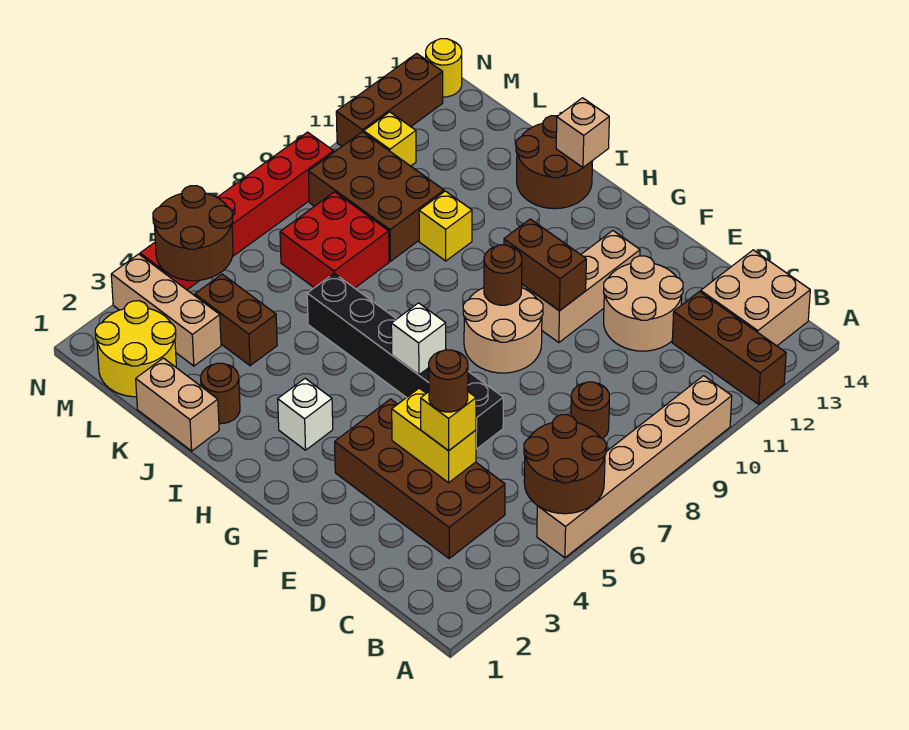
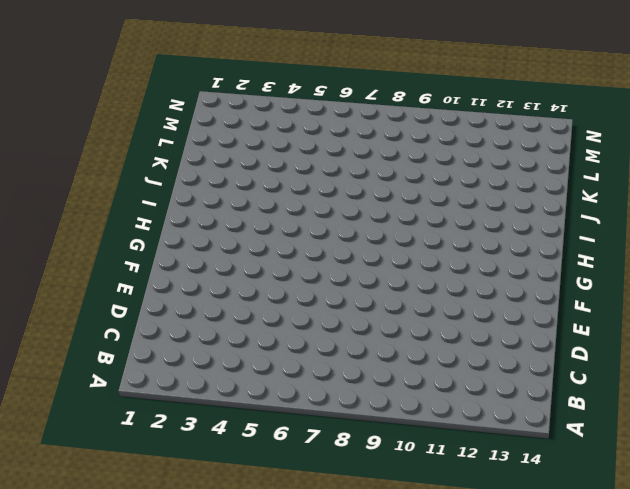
none -> tan brick A5:A10 level 1
none -> brown brick A12:C12 level 1
none -> tan brick B13:C14 level 1
none -> brown brick C3:F4 level 1

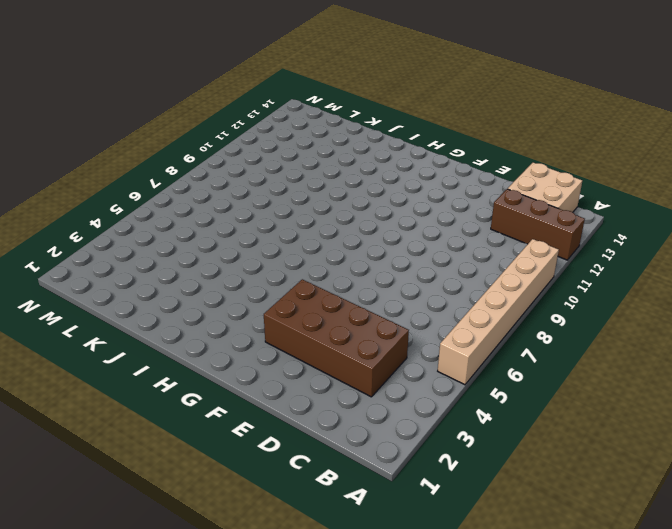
none -> brown round brick C8 level 1
none -> tan round brick D11:E12 level 1
none -> black brick E6:J6 level 1
none -> tan round brick F8:G9 level 1

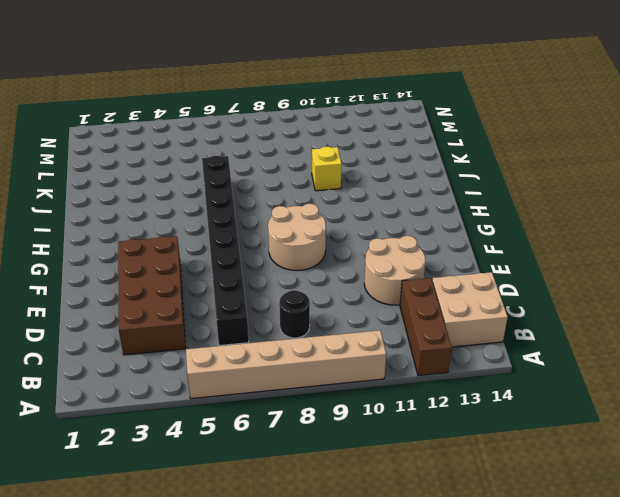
black brick C6:J6 level 1 -> black brick E6:J6 level 1
black round brick C8 level 1 -> brown round brick C8 level 1
none -> tan brick F10:F12 level 1
none -> white brick H3 level 1
none -> brown round brick I13:J14 level 1
none -> tan brick J1:K1 level 1

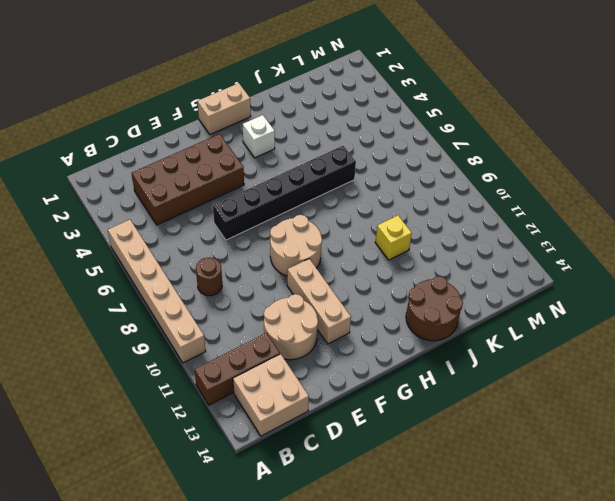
tan brick G1:H1 level 1 -> tan brick J1:K1 level 1
none -> brown round brick J2 level 1
none -> brown brick K4:L4 level 1
none -> red brick K7:L8 level 1
none -> brown brick K9:M10 level 1

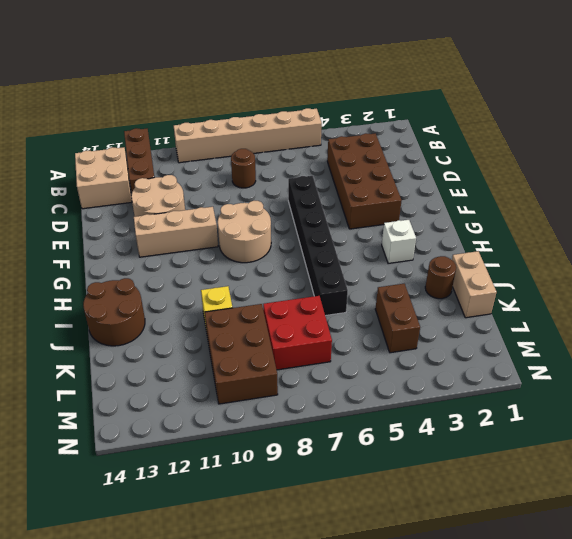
none -> yellow round brick L1:M2 level 1
none -> tan brick L3:N3 level 1
none -> yellow brick M11 level 1
none -> red brick N4:N9 level 1

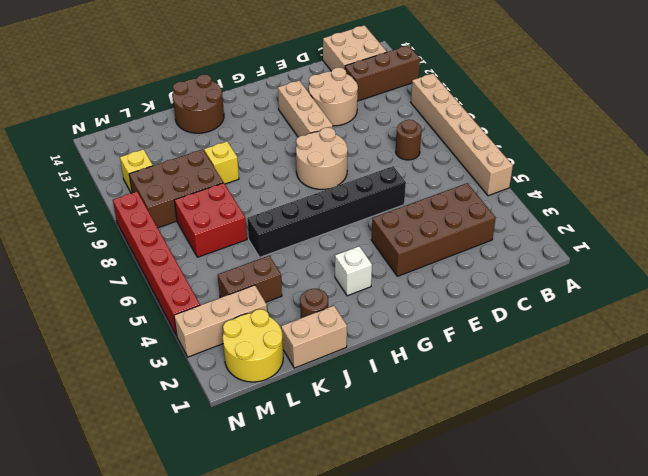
none -> brown brick N11:N13 level 1
none -> yellow round brick N14 level 1
none -> brown round brick A5:B6 level 2
none -> yellow brick D4:E4 level 2

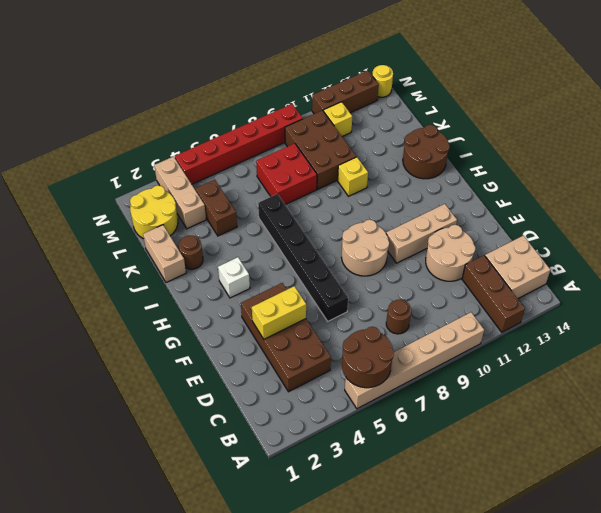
yellow brick E3:E4 level 2 -> yellow brick D4:E4 level 2
none -> brown brick F10:G10 level 2
none -> white brick G6 level 2
none -> brown round brick G9 level 2
none -> tan brick I14 level 2

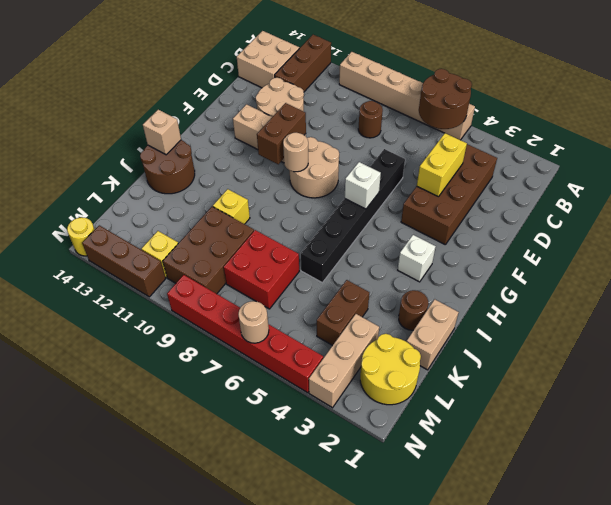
tan round brick G9 level 2 -> brown round brick G9 level 2
tan round brick N6 level 2 -> none
none -> brown round brick M4:N5 level 2
none -> yellow brick D4 level 3
none -> brown round brick D4 level 4

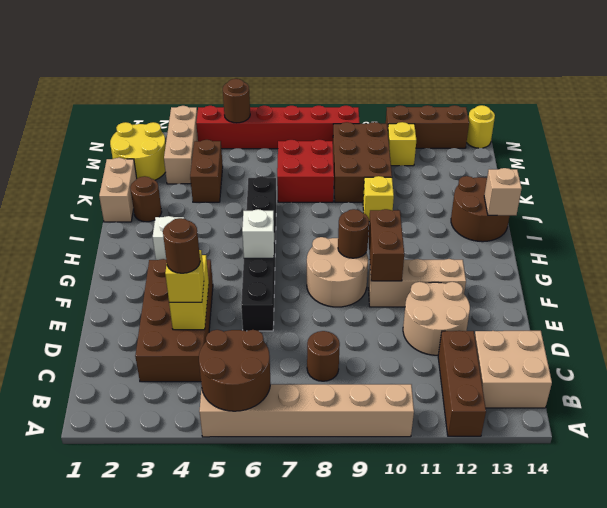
brown round brick N5 level 2 -> brown round brick M4:N5 level 2

